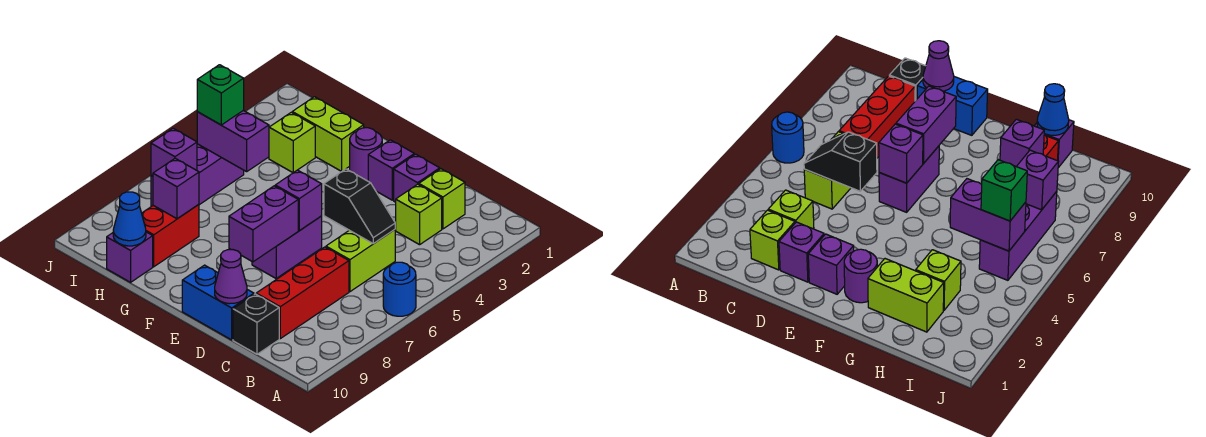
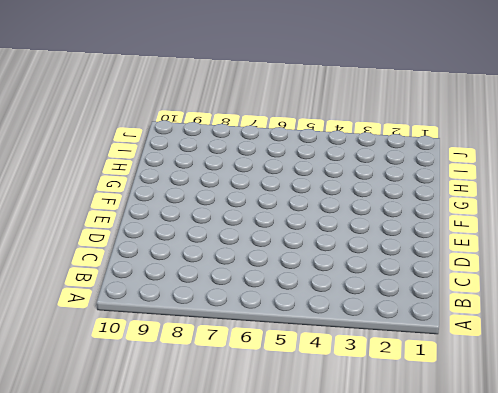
none -> blue round brick A6 level 1
none -> lime brick C2 level 1
none -> lime brick C3 level 1

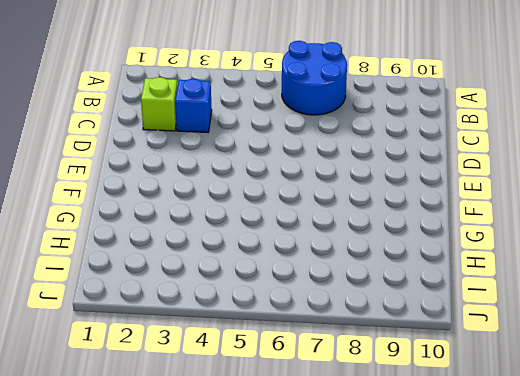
blue round brick A6:B7 level 1 -> blue round brick A6 level 1
blue brick C3 level 1 -> lime brick C3 level 1
none -> lime brick C5:C6 level 1
none -> red brick C7:C9 level 1
none -> black brick C10 level 1

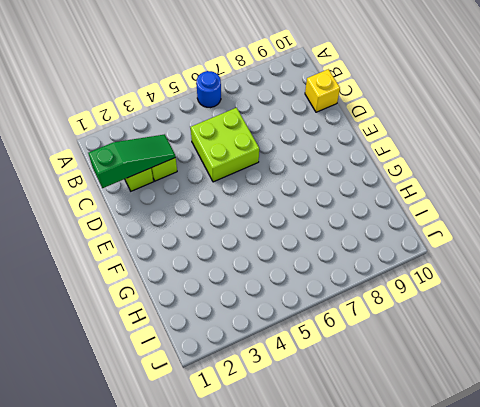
green slope C1:C3 level 2 top 1 -> none
lime brick C5:D6 level 1 -> lime brick C5:C6 level 1
yellow brick C10 level 1 -> black brick C10 level 1
none -> red brick C7:C9 level 1
none -> purple brick D2 level 1
none -> blue brick D10:E10 level 1

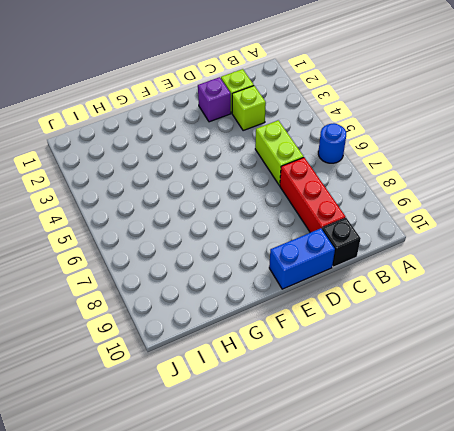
none -> purple brick E2 level 1
none -> purple brick E6:E7 level 1
none -> purple round brick F2 level 1

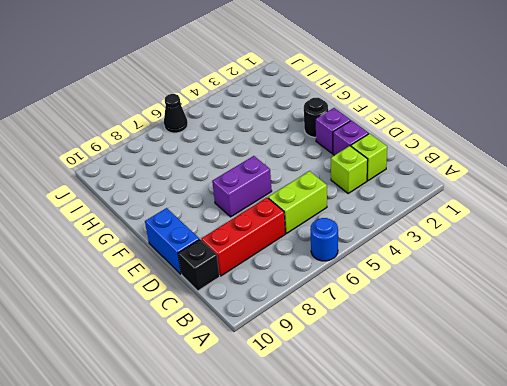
black round brick F2 level 1 -> purple round brick F2 level 1
black cone J6 level 1 -> none
none -> lime brick G2:H2 level 1
none -> lime brick H3 level 1
none -> red brick H8:H9 level 1

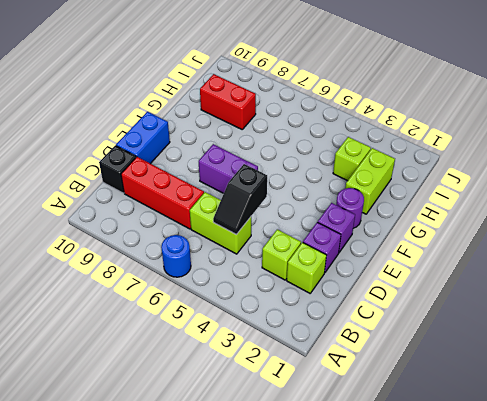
none -> purple brick H10 level 1
none -> purple brick I5:I7 level 1
none -> purple cone D10 level 2

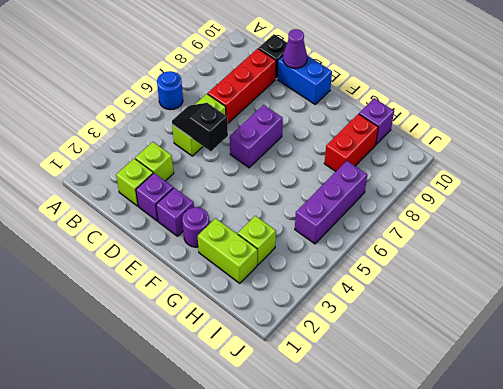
none -> purple brick E6 level 2
none -> purple brick E7:E8 level 2
none -> purple brick H5:I5 level 2

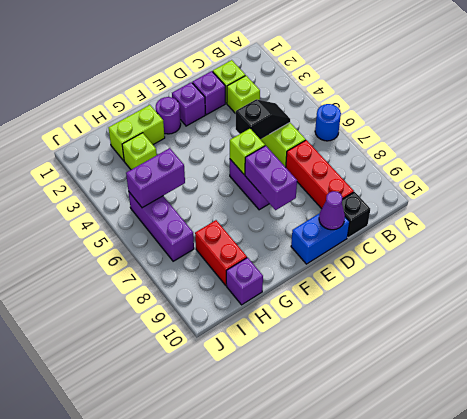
lime brick E6 level 2 -> purple brick E6 level 2
none -> purple brick H8 level 2
none -> blue cone H10 level 2
none -> purple brick I7 level 2

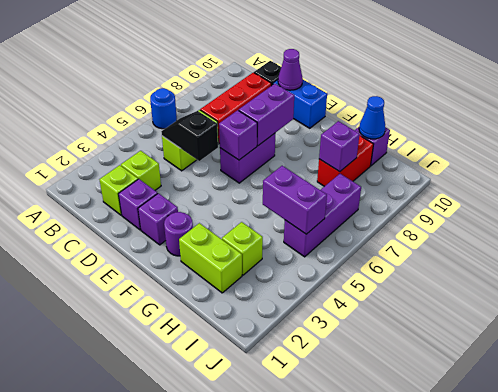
none -> purple brick I7 level 2
none -> green brick I5 level 3

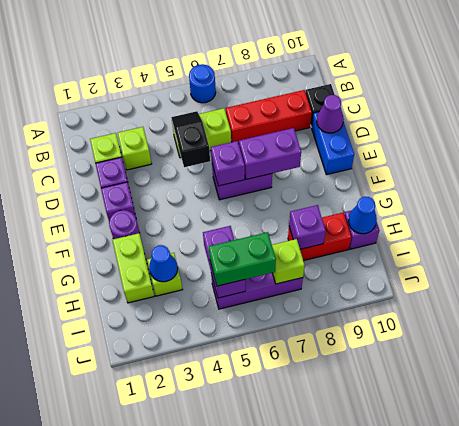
blue cone H3 level 2 -> none
green brick I5:I6 level 3 -> green brick I5 level 3
lime brick I7 level 2 -> purple brick I7 level 2

